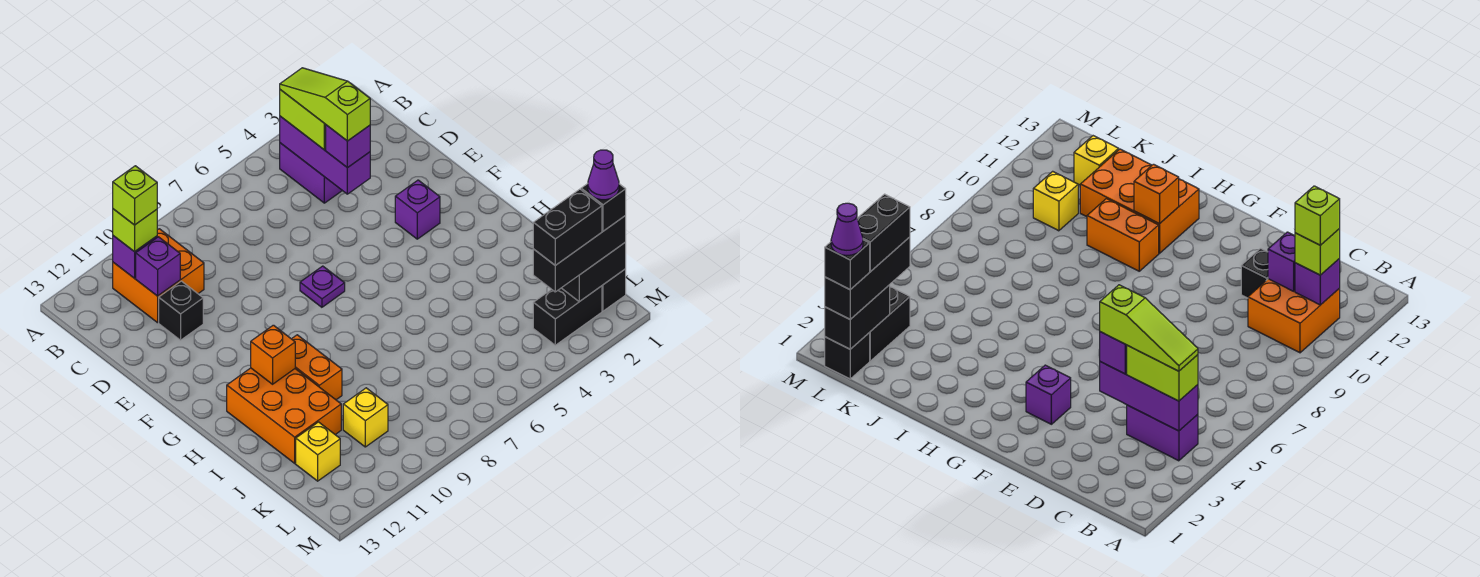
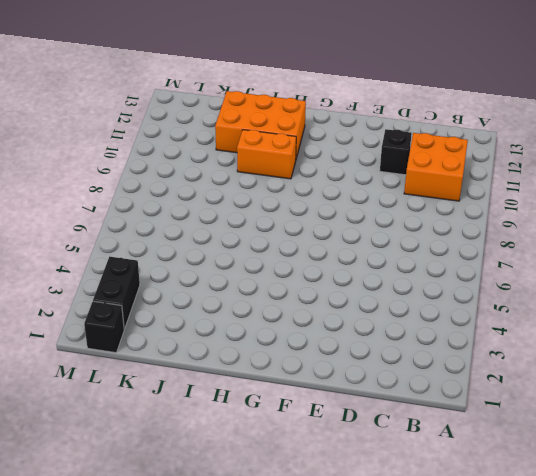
none -> purple brick B4:C4 level 1
none -> purple brick F3 level 1
none -> purple plate F7 level 1

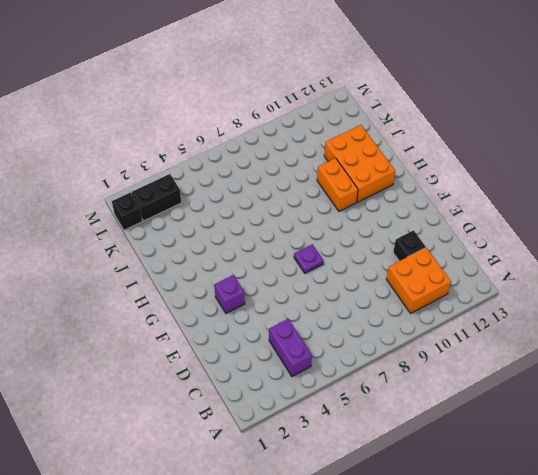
none -> yellow brick K10 level 1
none -> yellow brick K12 level 1
none -> purple brick B4:D4 level 2

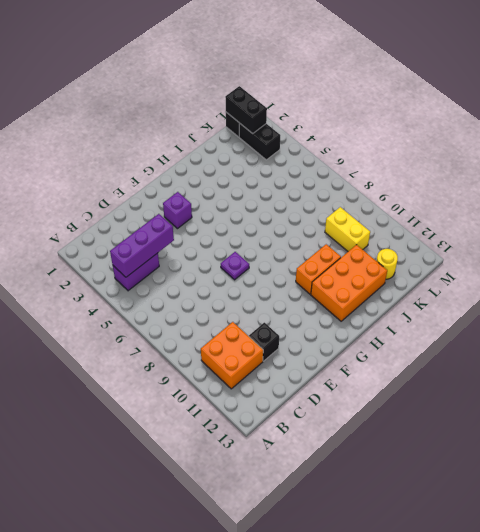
yellow brick K9:K10 level 1 -> yellow brick K10 level 1
yellow round brick K12 level 1 -> yellow brick K12 level 1
none -> purple brick B11 level 2
none -> purple brick C11 level 2
none -> orange brick H11 level 2

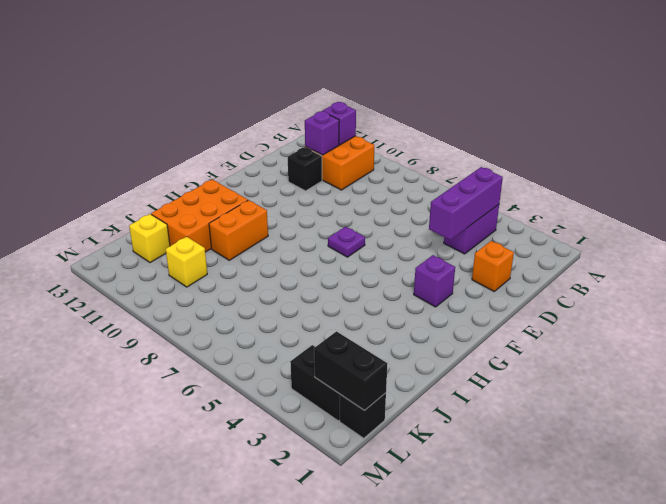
orange brick D2 level 1 -> orange brick H11 level 2
none -> lime brick B4:C4 level 3
none -> lime brick B11 level 3
none -> purple brick D4 level 3

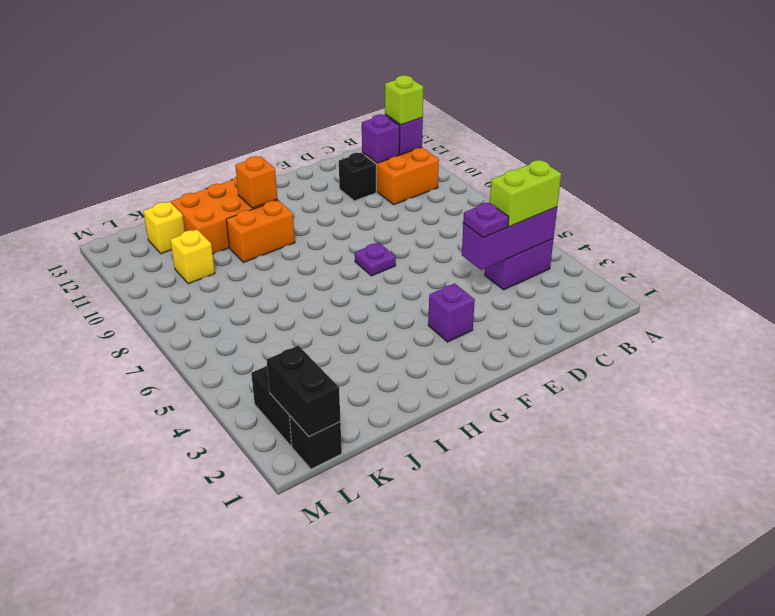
purple plate D4 level 3 -> purple brick D4 level 3
none -> black brick L1:L3 level 3
none -> lime slope B4:D4 level 4 top D
none -> lime brick B11 level 4

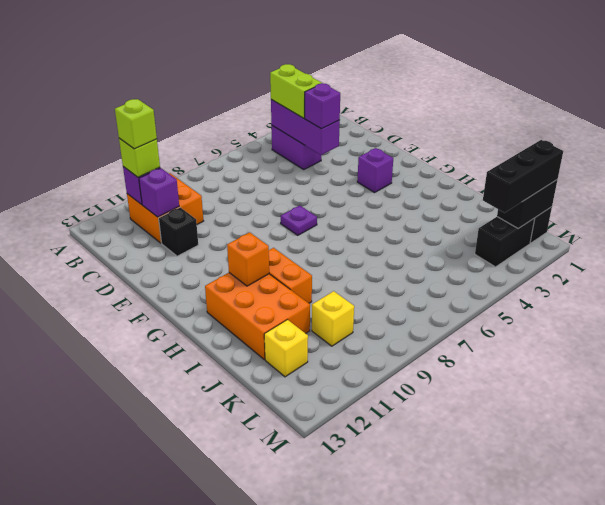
none -> lime slope B4:D4 level 4 top D
none -> black brick L1 level 4
none -> black brick L2:L3 level 4

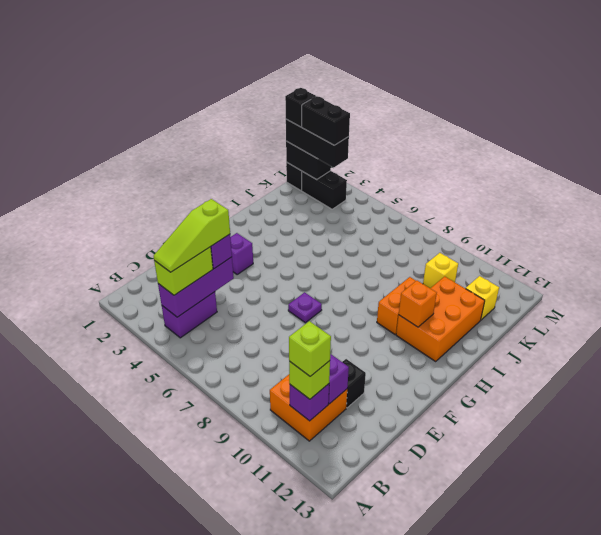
none -> purple cone L1 level 5

